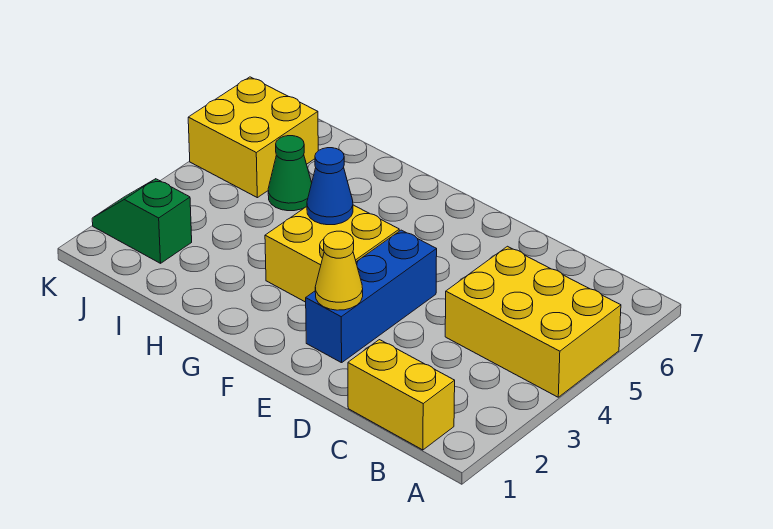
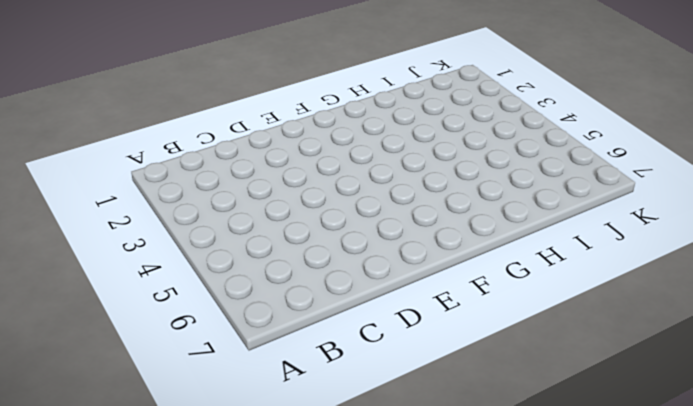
none -> yellow brick A4:C5 level 1
none -> yellow brick B1:C1 level 1

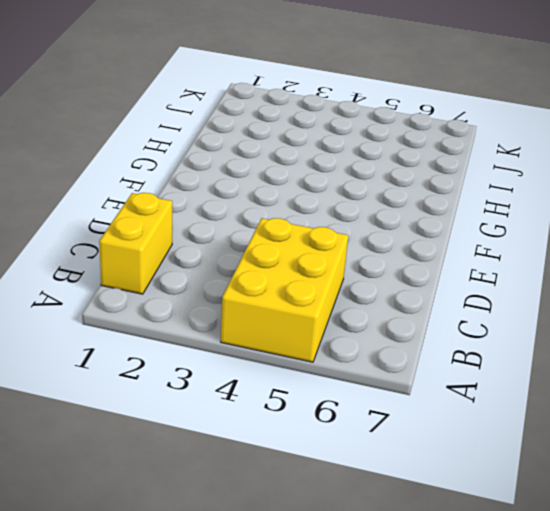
none -> blue brick E2:E4 level 1
none -> yellow brick F3:G4 level 1

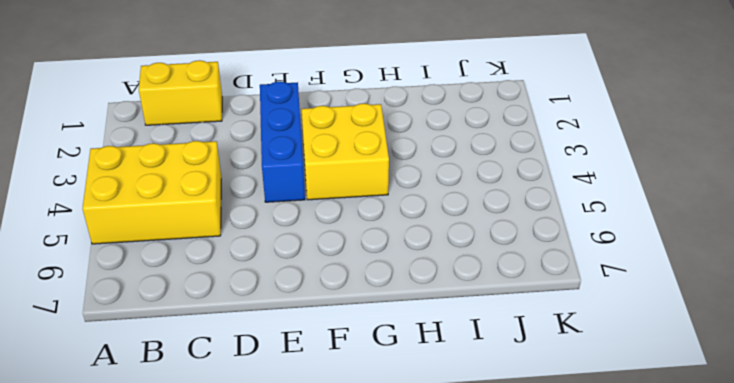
none -> green cone I5 level 1
none -> green slope J2:K2 level 1 top J

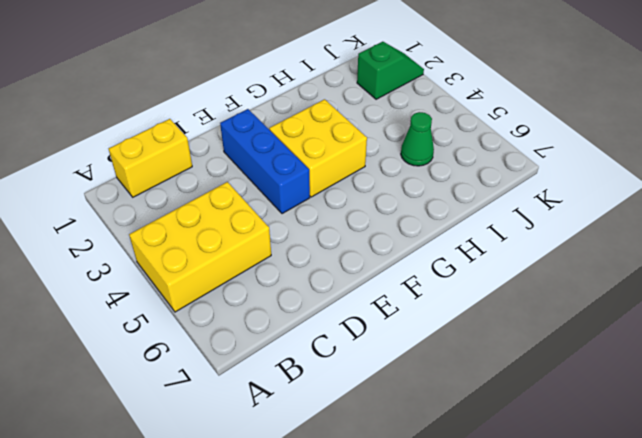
none -> yellow brick J5:K6 level 1
none -> yellow cone E2 level 2

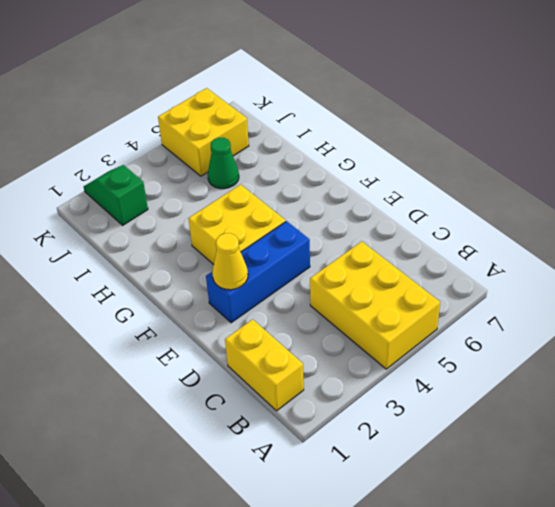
none -> blue cone G4 level 2

